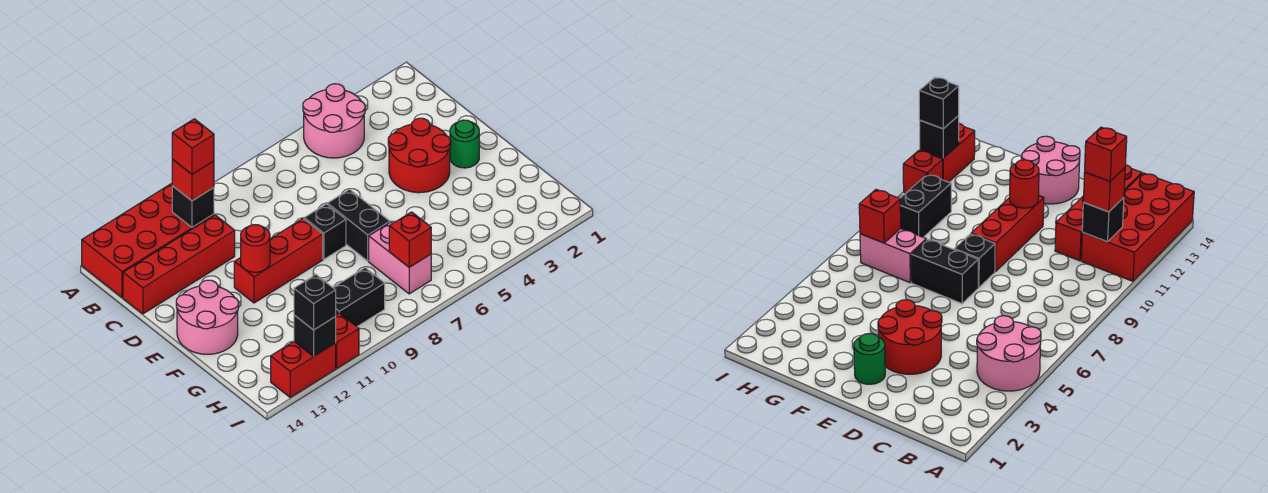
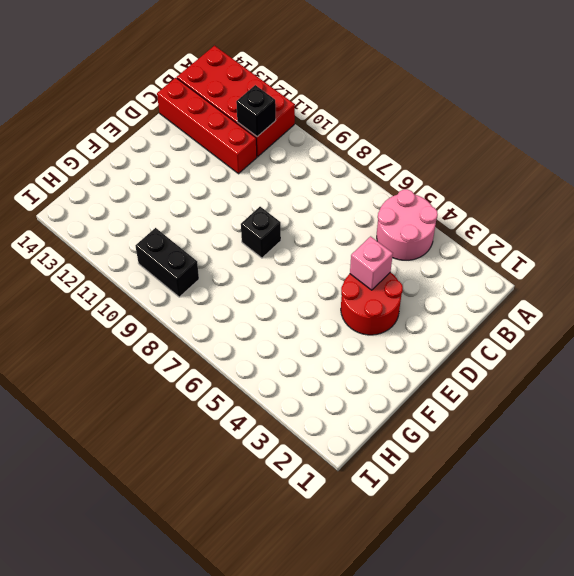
pink brick D4 level 2 -> none
none -> green round brick E2 level 1
none -> black brick E7:F7 level 1
none -> red brick E9:E11 level 1

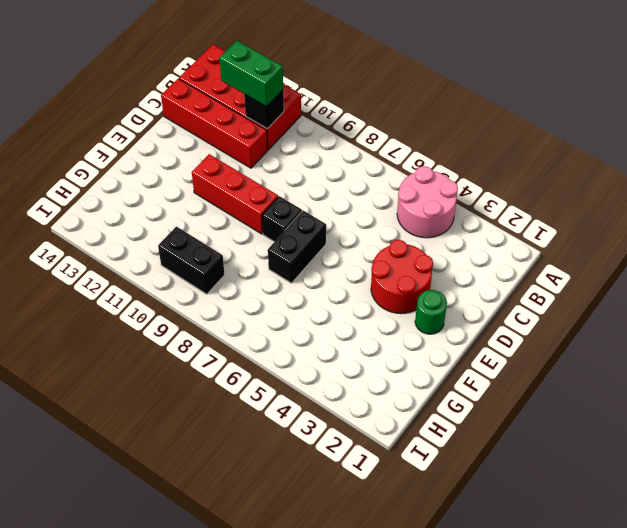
green brick B11:B12 level 3 -> red brick B11 level 3
none -> pink round brick E13:F14 level 1
none -> pink brick G7:H7 level 1
none -> red brick I11 level 1

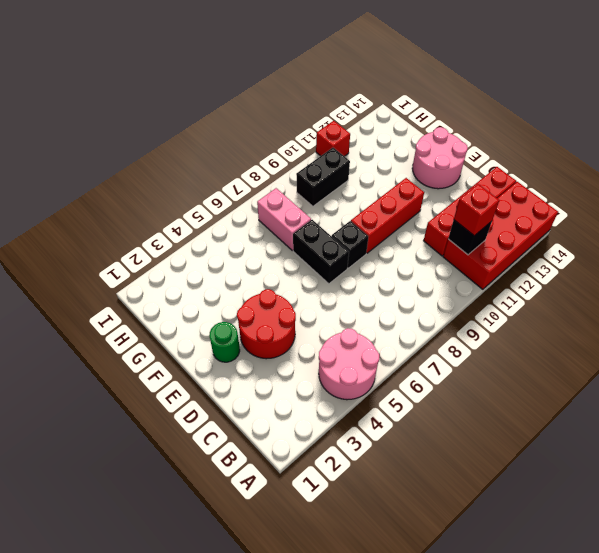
none -> red brick I12:I13 level 1
none -> red round brick E11 level 2
none -> red brick H7 level 2

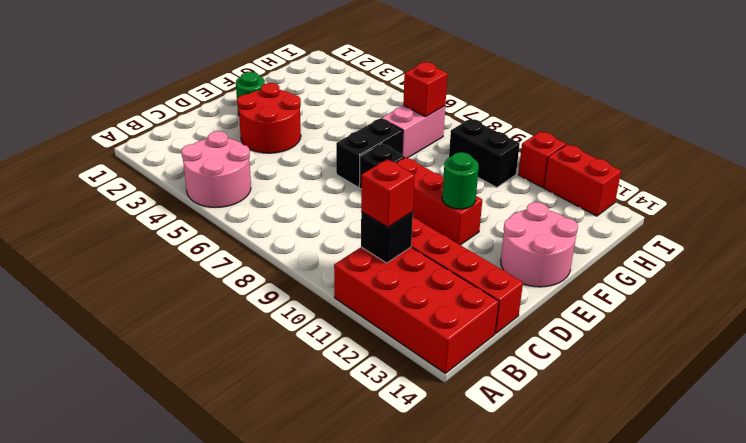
green round brick E11 level 2 -> red round brick E11 level 2
none -> black brick I12 level 2
none -> black brick I12 level 3
none -> red brick B11 level 4

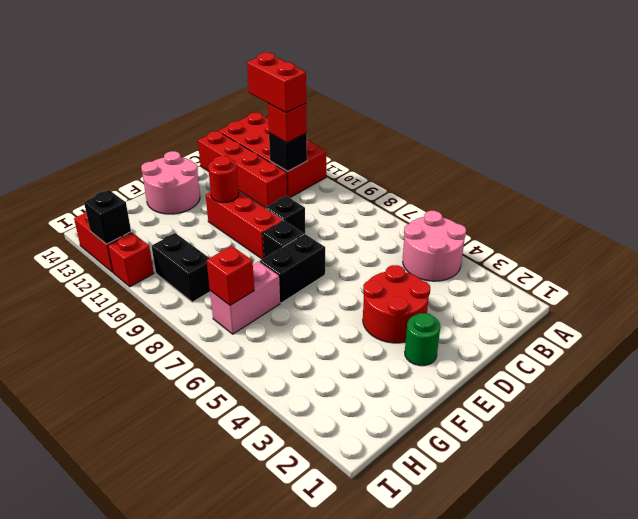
red brick B11:B12 level 4 -> red brick B11 level 4
black brick D9 level 1 -> black brick I12 level 3

